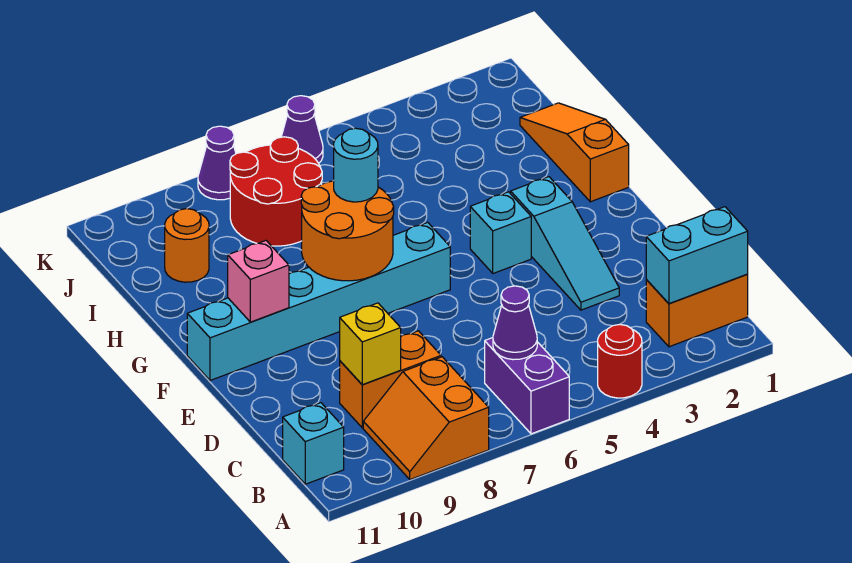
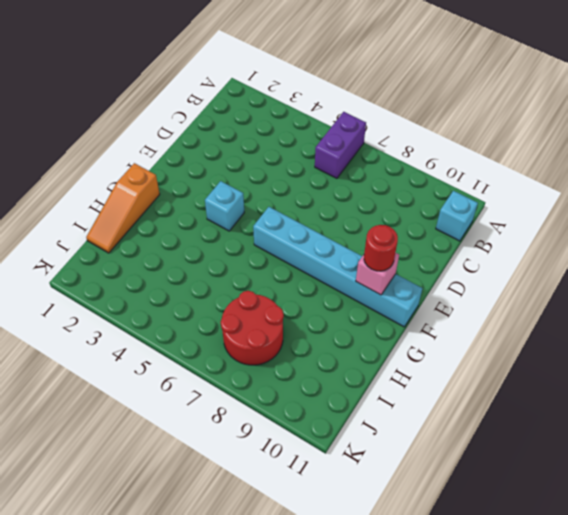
red round brick F10 level 3 -> red round brick A4 level 1
none -> orange slope A8:B9 level 1 top 8
none -> orange brick B1:B2 level 1
none -> orange brick C8:C9 level 1

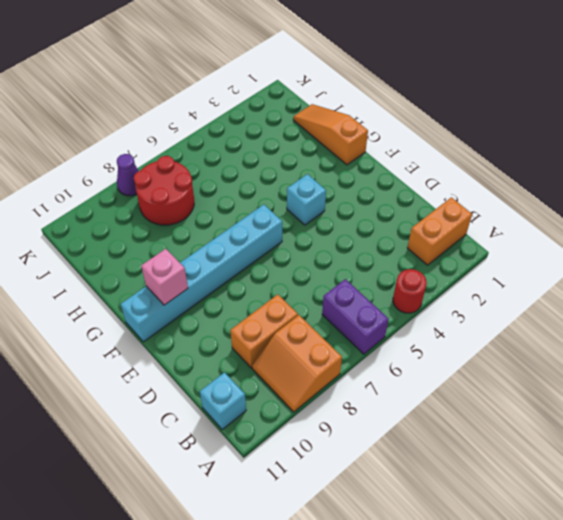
none -> cyan slope D3:F3 level 1 top F
none -> orange round brick I10 level 1
none -> purple cone K6 level 1

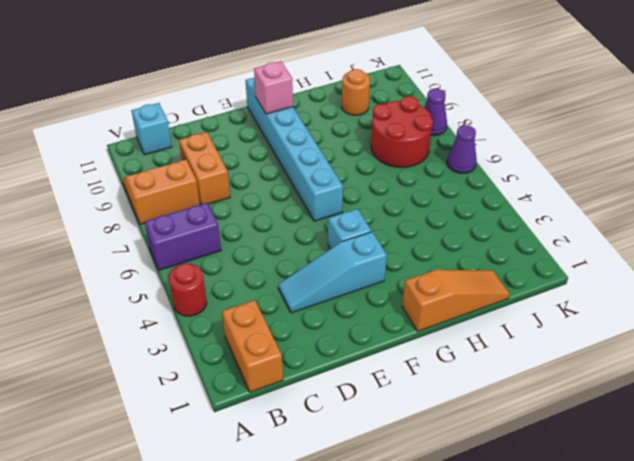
none -> cyan brick B1:B2 level 2
none -> purple cone B6 level 2
none -> yellow brick C9 level 2

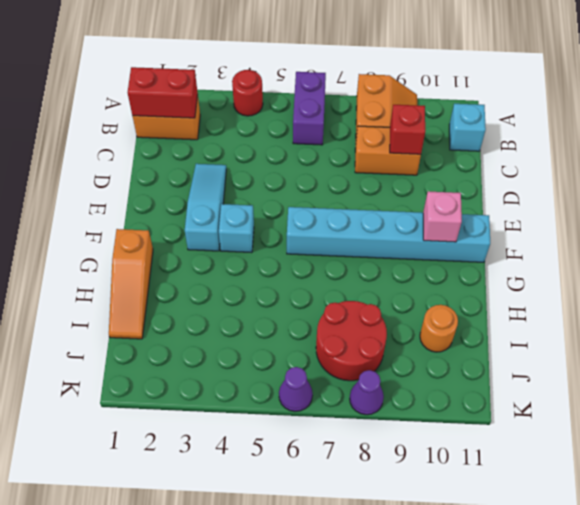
red brick B1:B2 level 2 -> cyan brick B1:B2 level 2
red brick C9 level 2 -> yellow brick C9 level 2
none -> purple cone B6 level 2
none -> orange round brick F7:G8 level 2
none -> cyan round brick G7 level 3

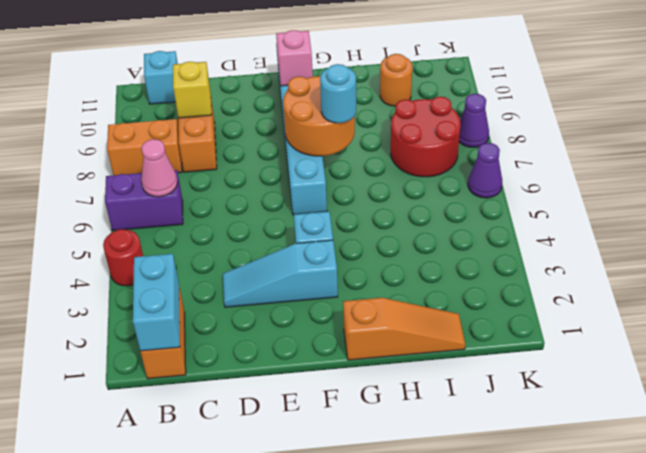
pink cone B6 level 2 -> purple cone B6 level 2

